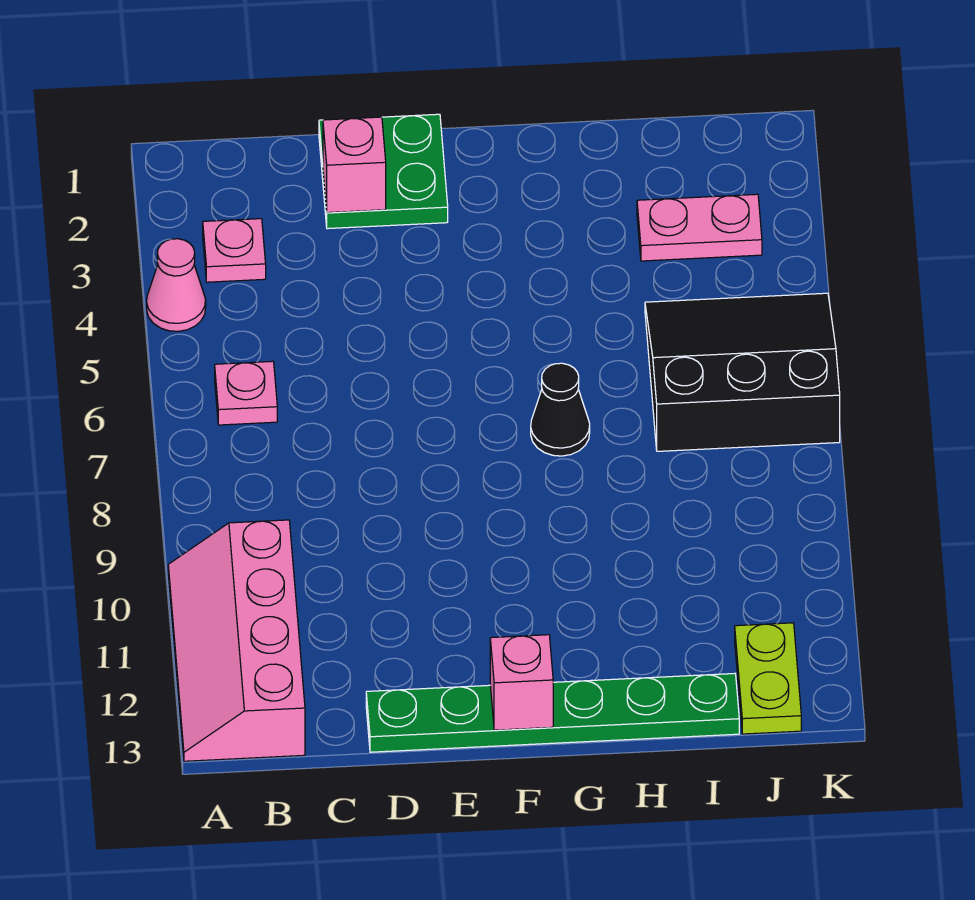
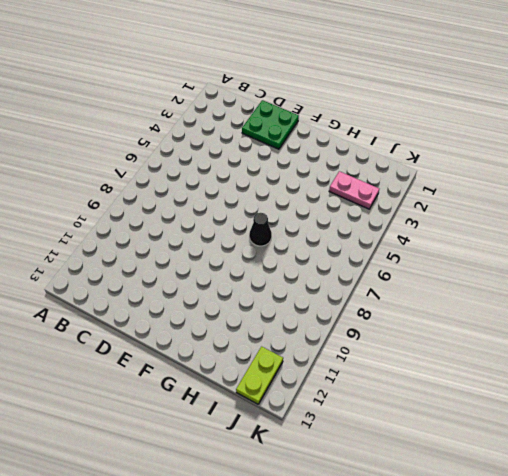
none -> pink cone A4 level 1
none -> pink slope A10:B13 level 1 top B
none -> pink plate B3 level 1

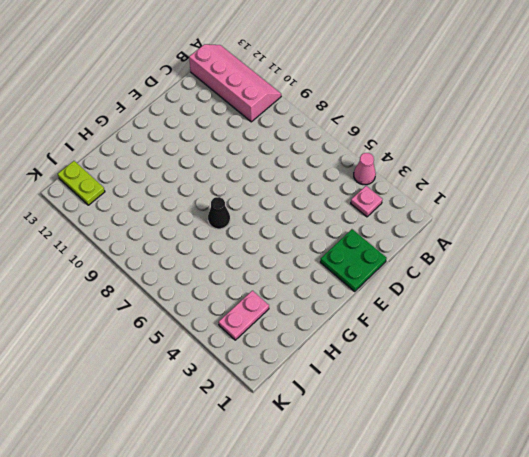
none -> pink plate B6 level 1
none -> green plate D13:I13 level 1
none -> black slope I5:K7 level 1 top 7

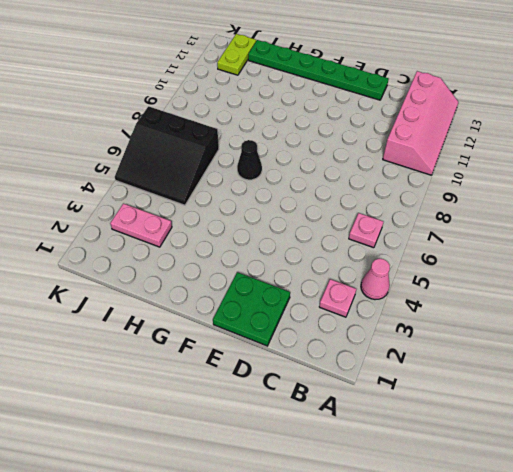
none -> pink brick D2 level 2
none -> pink brick F13 level 2

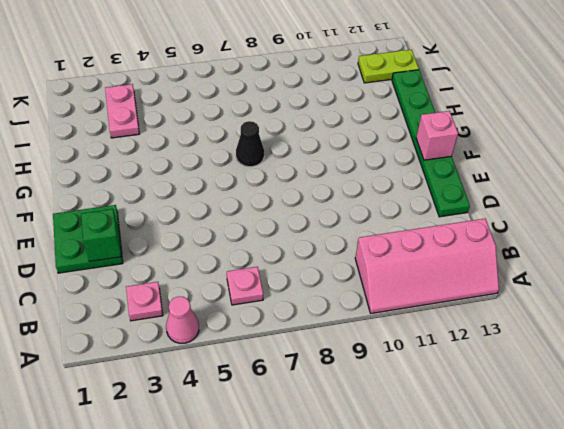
green brick D2 level 2 -> pink brick D2 level 2
none -> black slope I5:K7 level 1 top 7

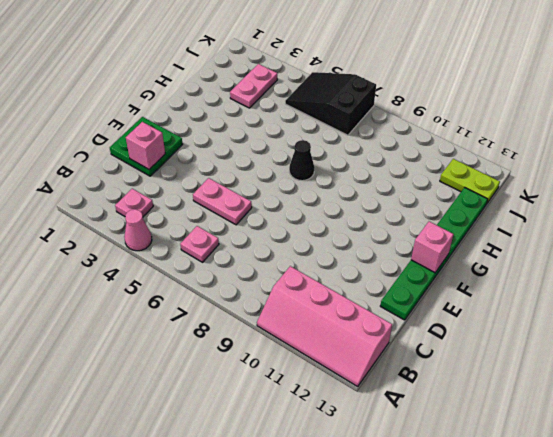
pink plate D5:D6 level 1 -> none
black slope J5:K7 level 1 top 7 -> black slope I5:K7 level 1 top 7

